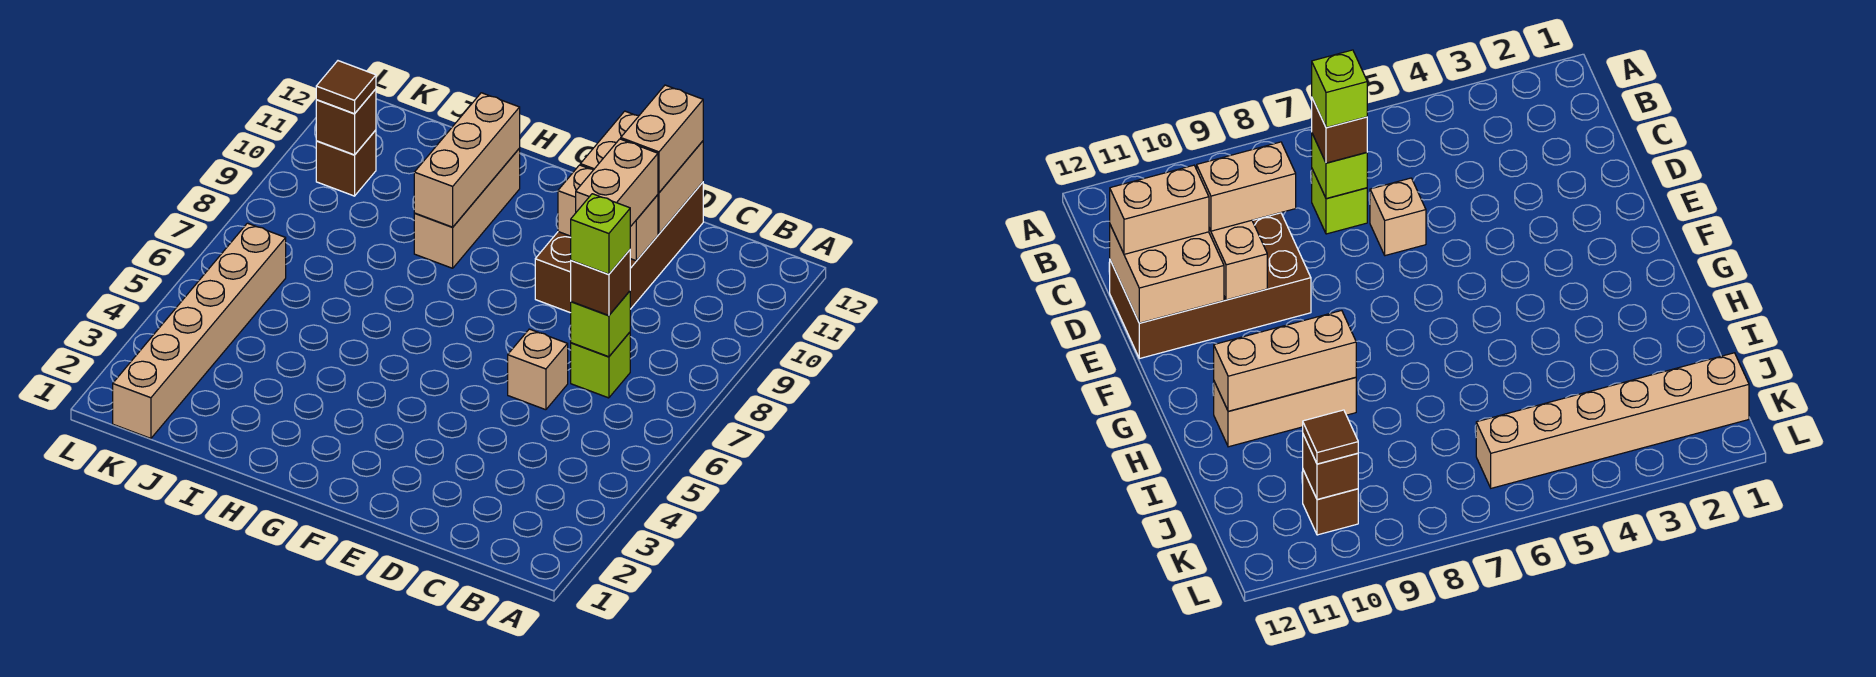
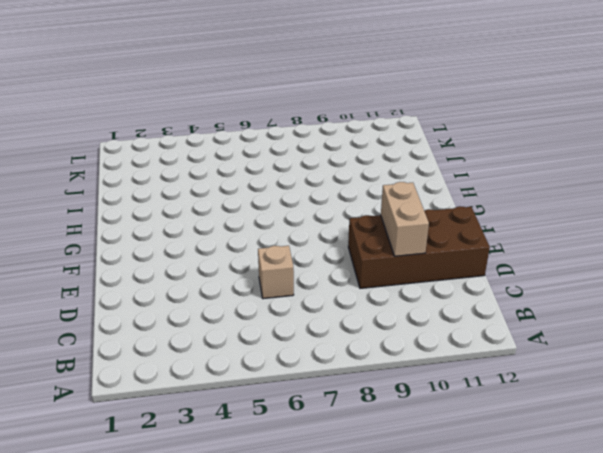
none -> lime brick C7 level 1
none -> tan brick H9:H11 level 1
none -> tan brick K1:K6 level 1

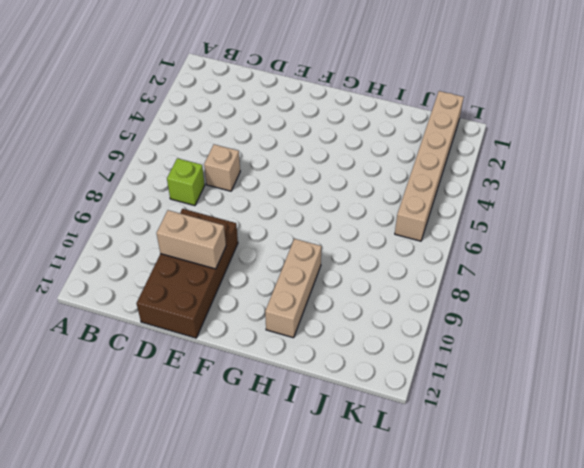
none -> brown brick K10 level 1
none -> lime brick C7 level 2
none -> tan brick D11:E12 level 2

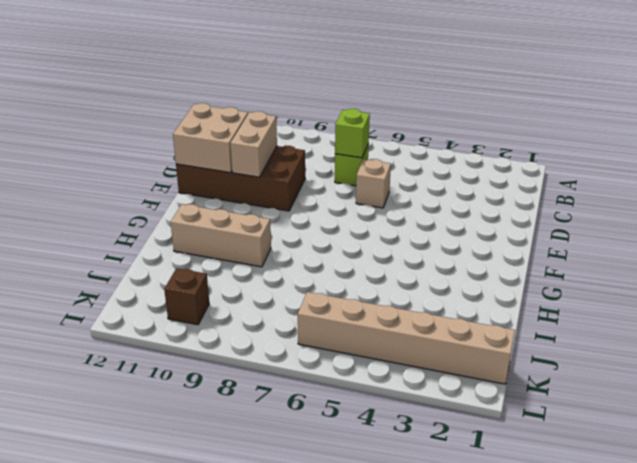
none -> tan brick H9:H11 level 2
none -> brown brick K10 level 2
none -> brown brick C7 level 3

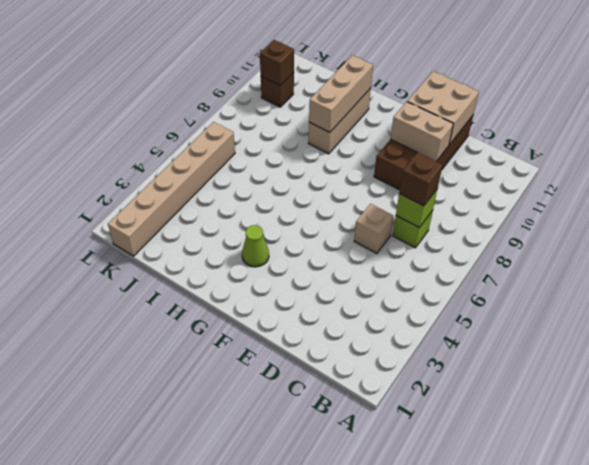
lime cone G3 level 1 -> none
none -> tan brick D9:D10 level 3
none -> tan brick D11:D12 level 3
none -> brown tile K10 level 3

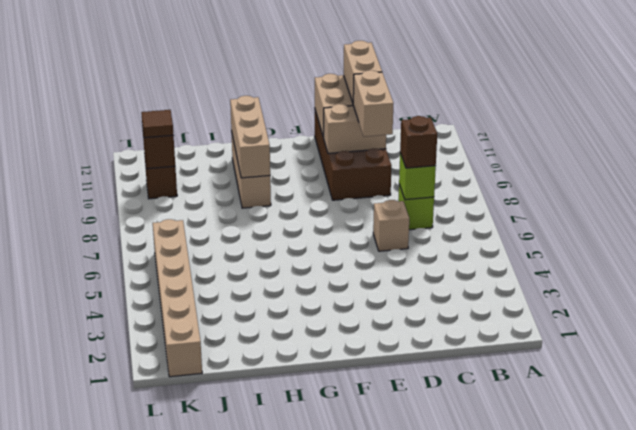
none -> lime brick C7 level 4

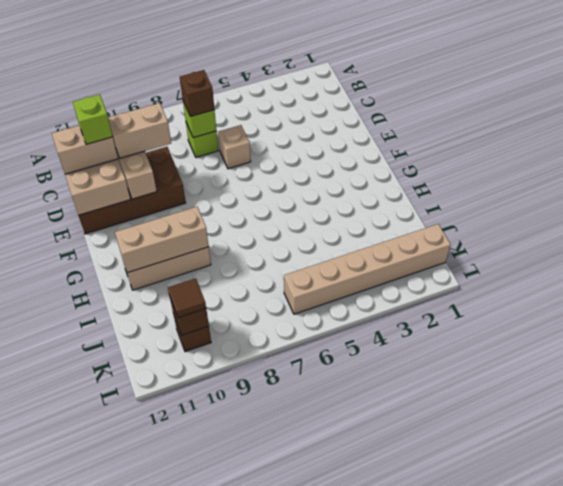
lime brick D11 level 4 -> lime brick C7 level 4

